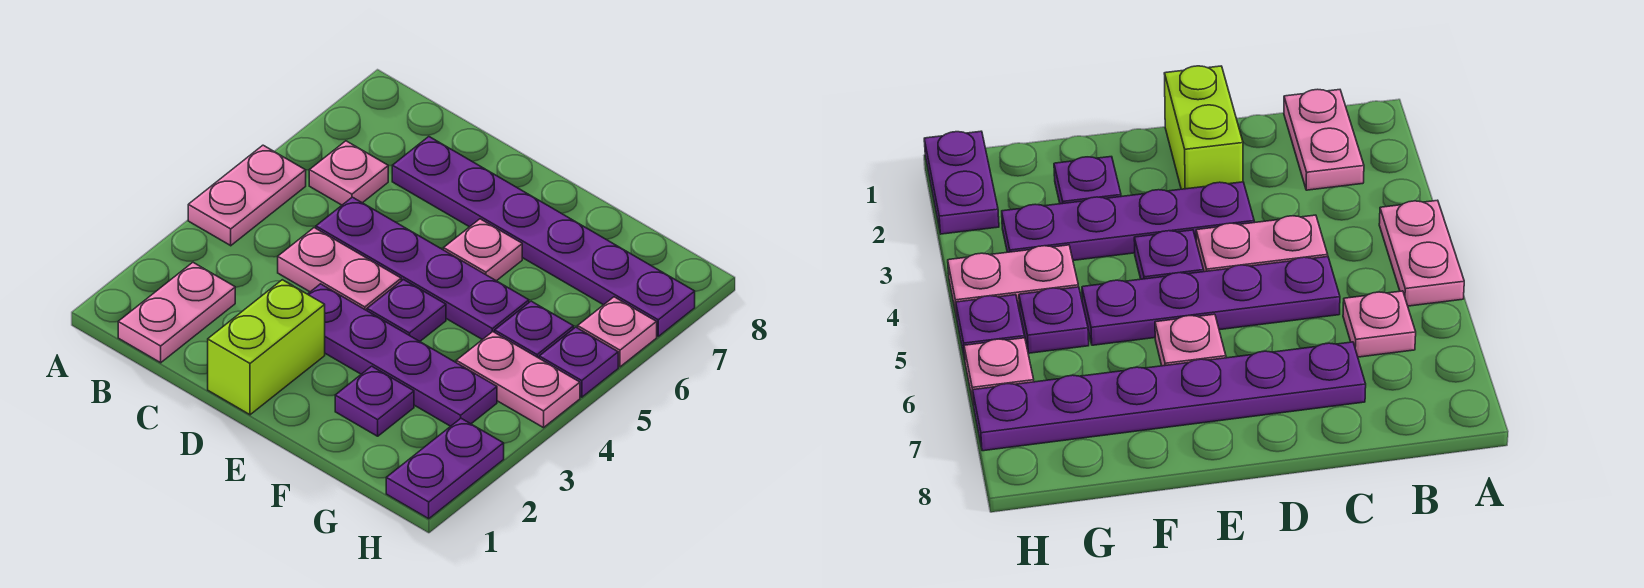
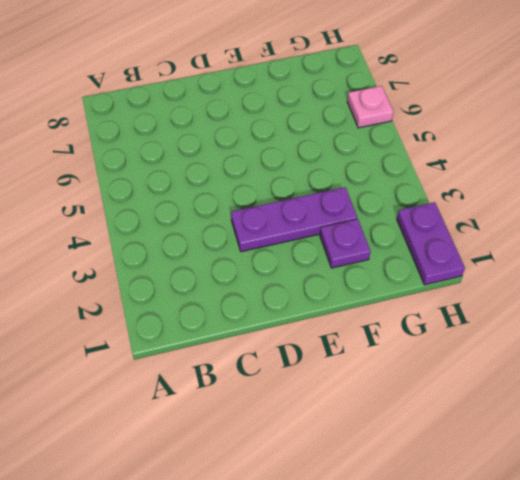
purple plate D3:F3 level 1 -> purple plate D3:G3 level 1
none -> pink plate A4:A5 level 1
none -> pink plate B1:B2 level 1
none -> pink plate B6 level 1

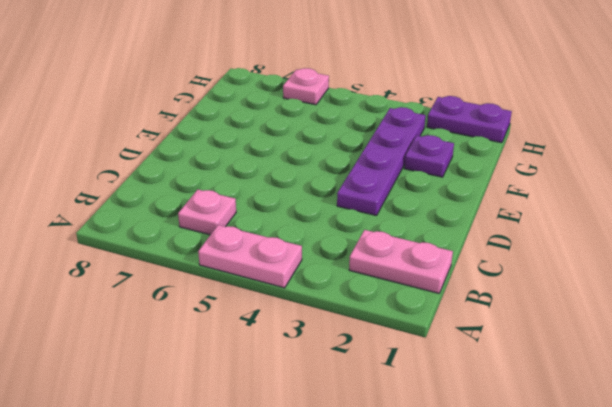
none -> pink plate C4:D4 level 1
none -> purple plate C5:F5 level 1
none -> purple plate C7:H7 level 1

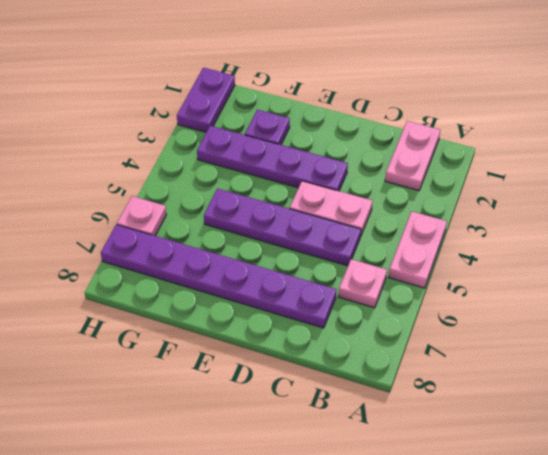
none -> lime brick D1:D2 level 1
none -> purple plate E4 level 1
none -> pink plate E6 level 1

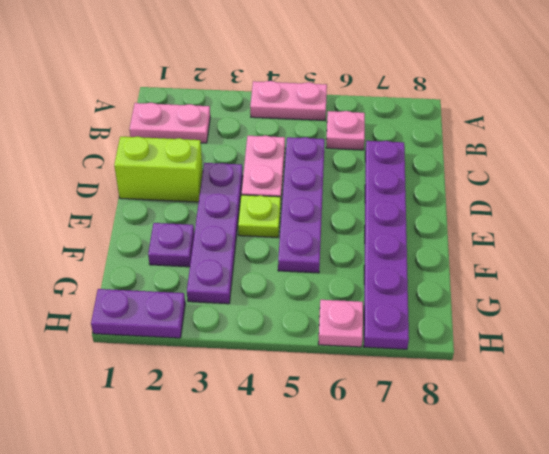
lime plate E4 level 1 -> purple plate E4 level 1
none -> pink plate E6 level 1
none -> pink plate G4:H4 level 1
none -> purple plate G5 level 1

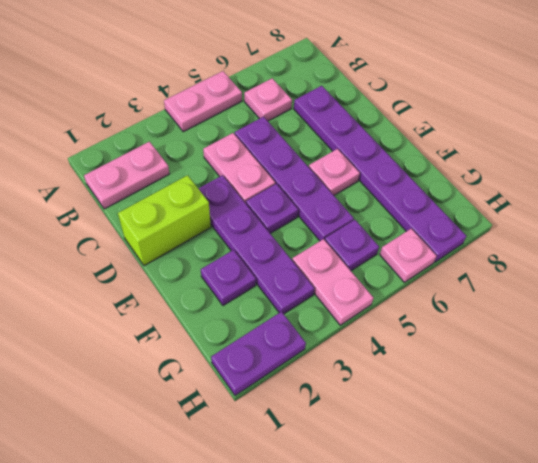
none -> purple plate H5 level 1

